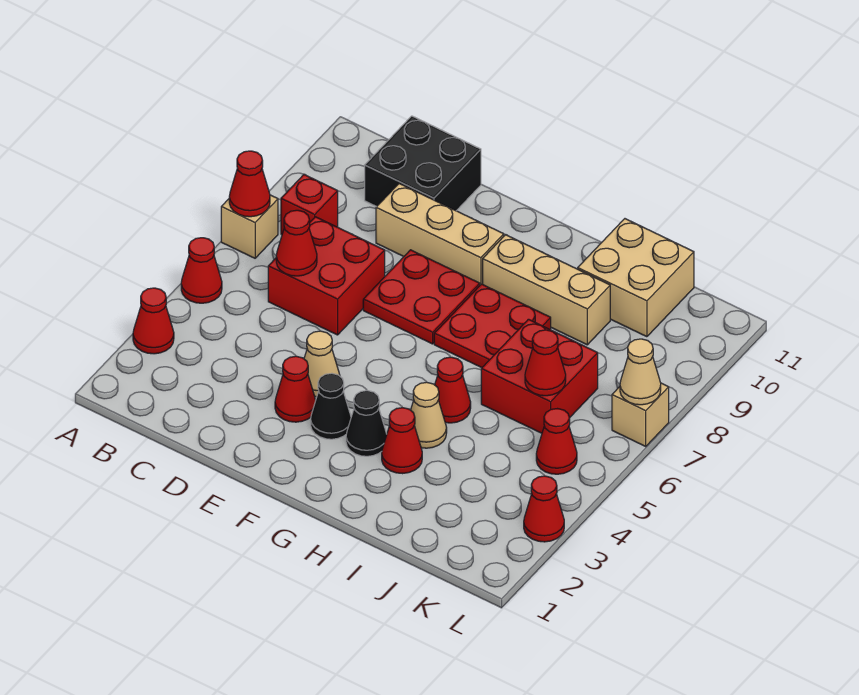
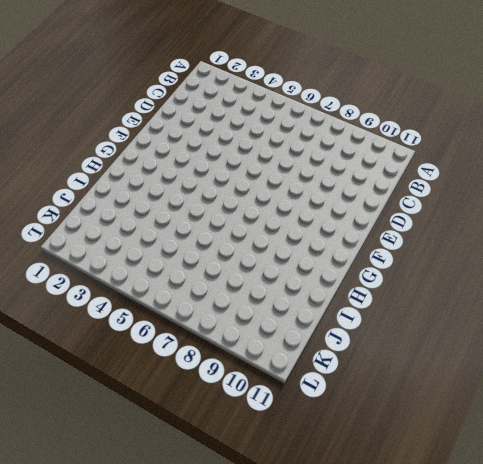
none -> red cone A3 level 1
none -> red cone A5 level 1
none -> tan brick A7 level 1

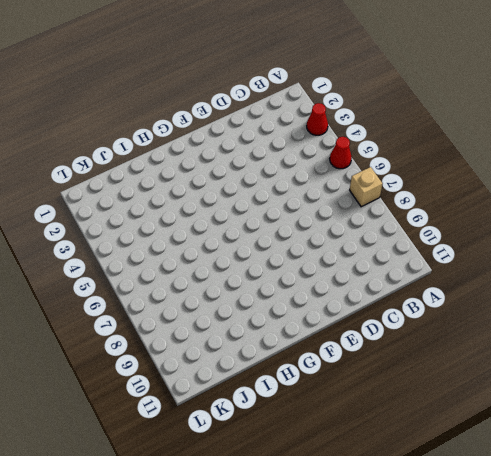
none -> red brick B8 level 1
none -> red brick C6:D7 level 1
none -> black brick C10:D11 level 1

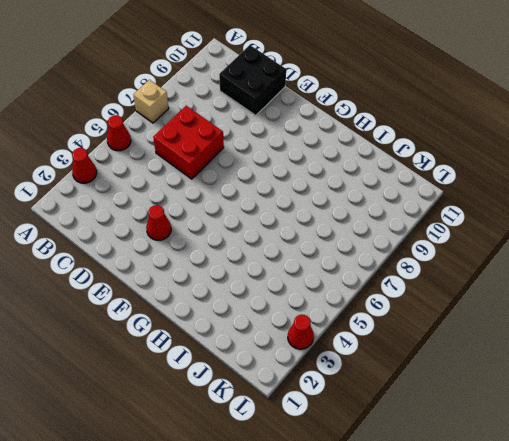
none -> red brick B8 level 1
none -> tan brick D9:F9 level 1
none -> tan cone E4 level 1

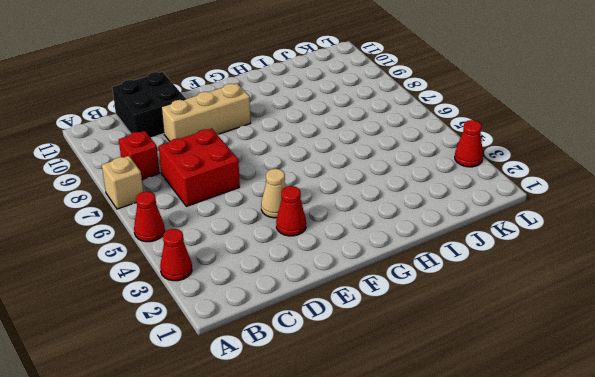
none -> red plate E7:F8 level 1
none -> black cone F3 level 1
none -> black cone G3 level 1

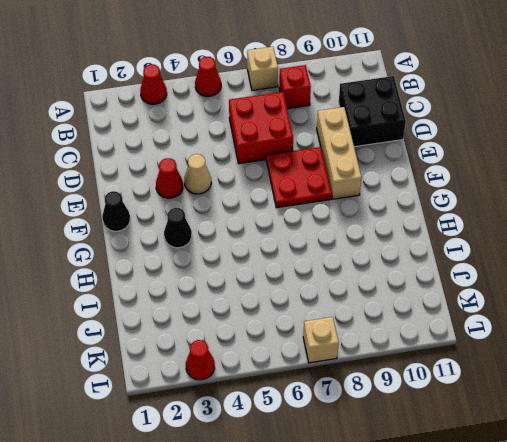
black cone F1 level 1 -> black cone F3 level 1
none -> red plate G7:H8 level 1
none -> tan brick G9:I9 level 1
none -> red cone H3 level 1

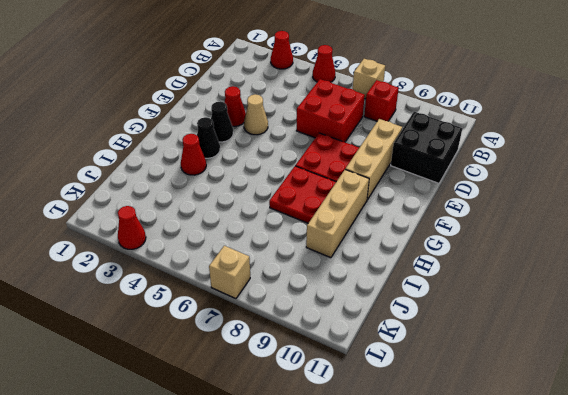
none -> tan cone H4 level 1
none -> red cone H5 level 1
none -> red brick I6:J7 level 1

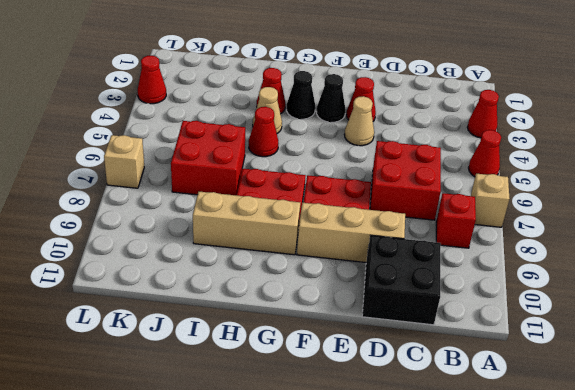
none -> tan brick I10:J11 level 1
none -> red cone K5 level 1
none -> red cone A7 level 2

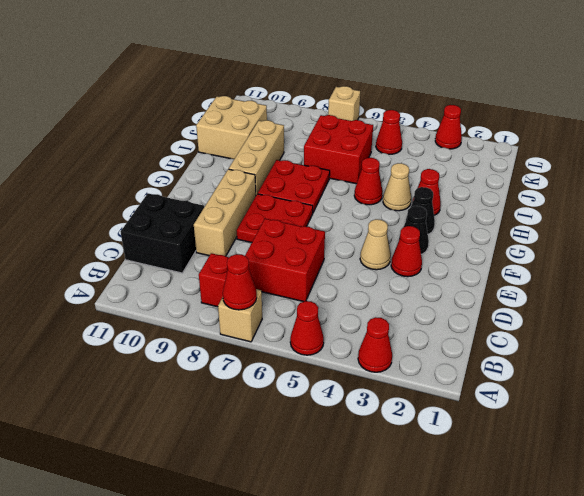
none -> red cone C6 level 2
none -> red cone J6 level 2
none -> tan cone L7 level 2

